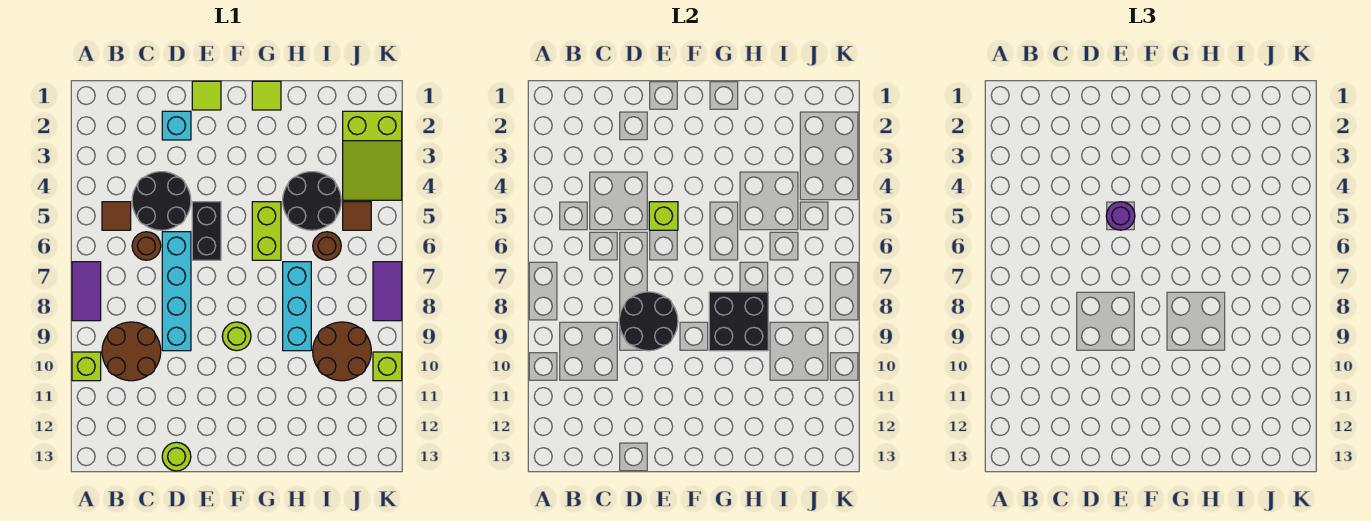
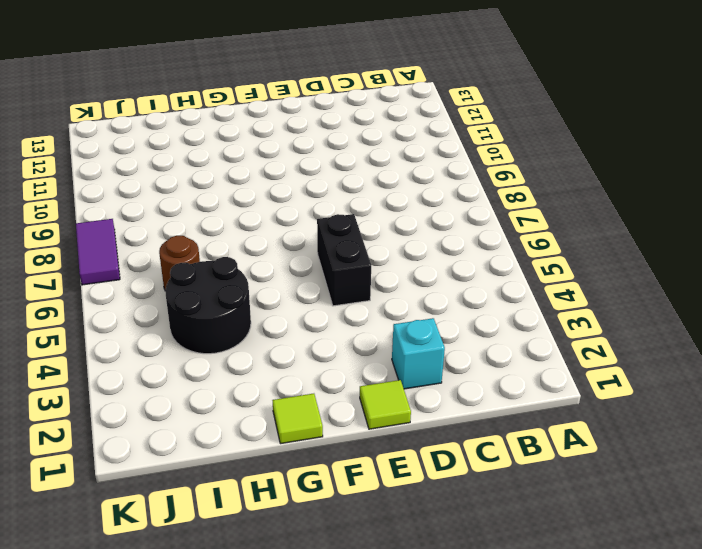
none -> purple tile A7:A8 level 1
none -> lime brick A10 level 1
none -> brown tile B5 level 1

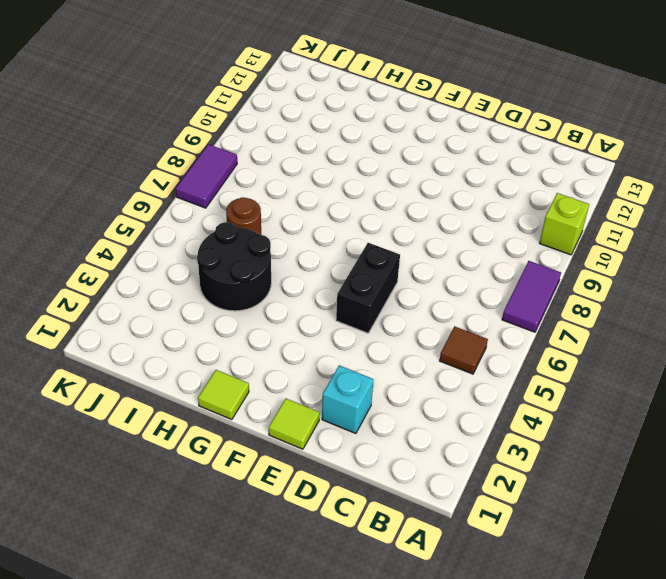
none -> brown round brick B9:C10 level 1
none -> black round brick C4:D5 level 1
none -> brown round brick C6 level 1

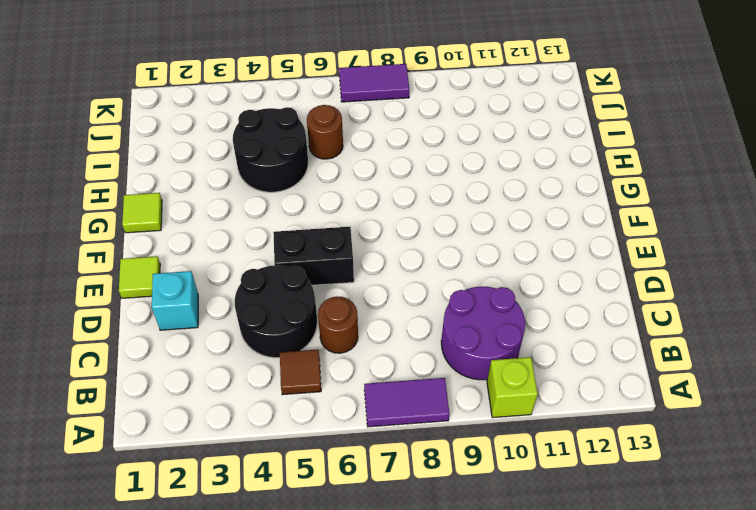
purple round brick B9:C10 level 1 -> brown round brick B9:C10 level 1
none -> cyan brick D6:D9 level 1
none -> lime round brick D13 level 1
none -> lime round brick F9 level 1

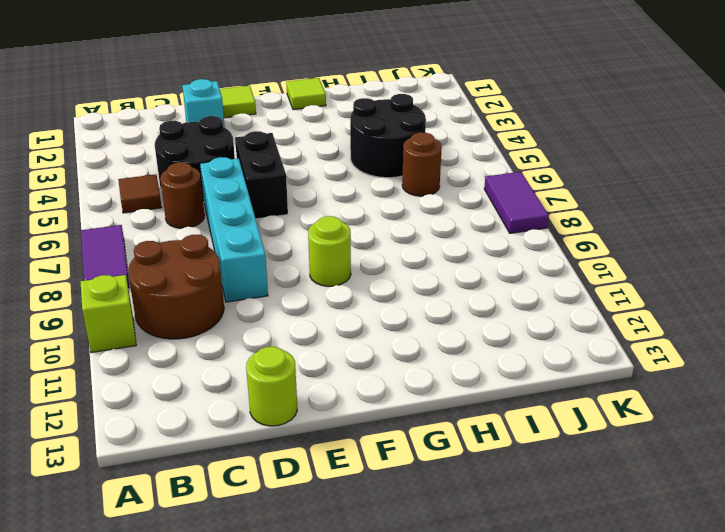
none -> lime brick G5:G6 level 1
none -> cyan brick H7:H9 level 1
none -> brown round brick I9:J10 level 1

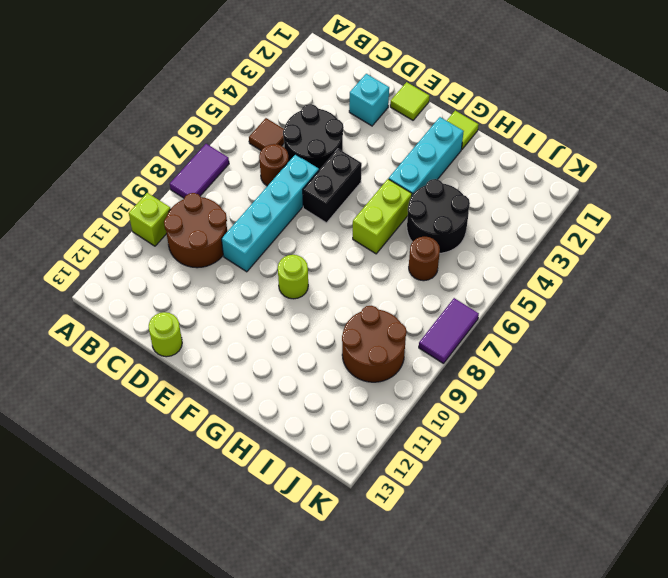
cyan brick G2:G4 level 1 -> cyan brick H7:H9 level 1
none -> lime slope J2:K4 level 1 top 2
none -> brown tile J5 level 1
none -> lime brick K10 level 1

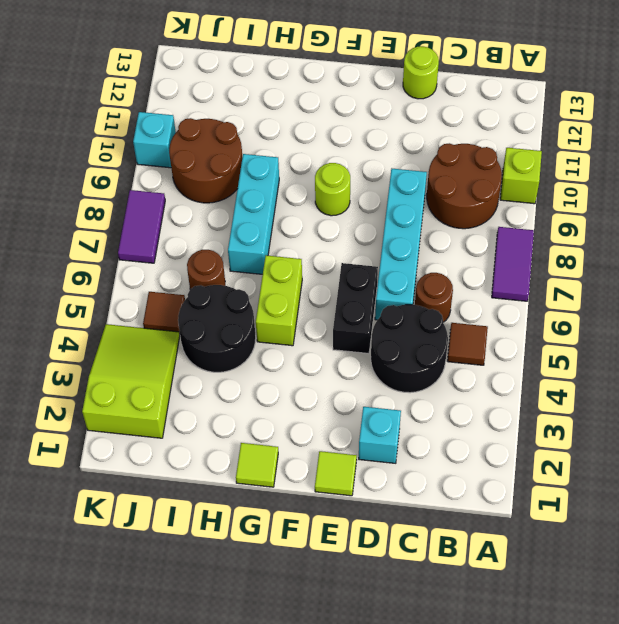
cyan brick K10 level 1 -> lime brick K10 level 1
none -> black round brick D8:E9 level 2
none -> lime brick E5 level 2
none -> black brick G8:H9 level 2

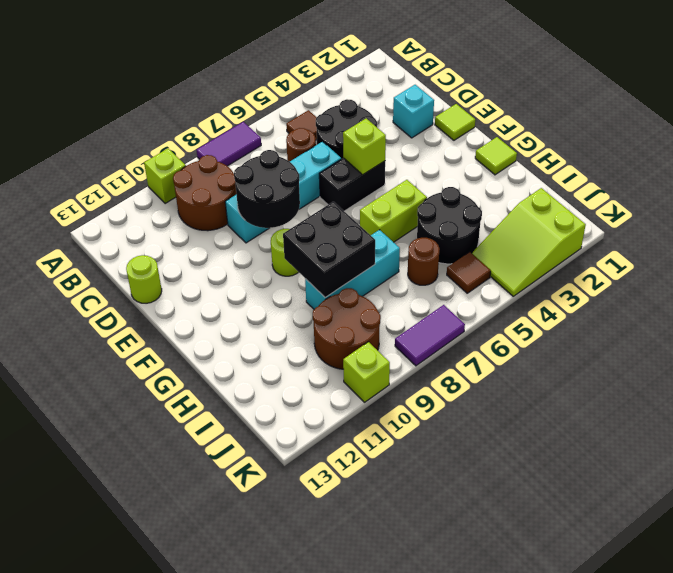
none -> purple round brick E5 level 3

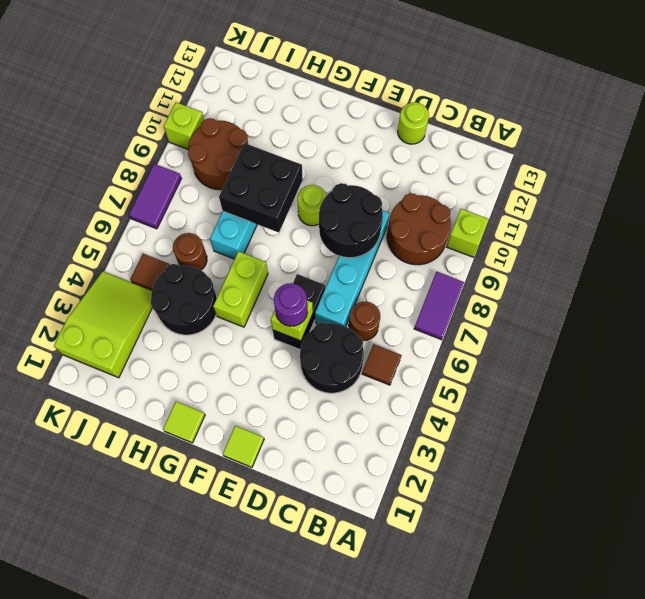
none -> cyan brick D2 level 1

